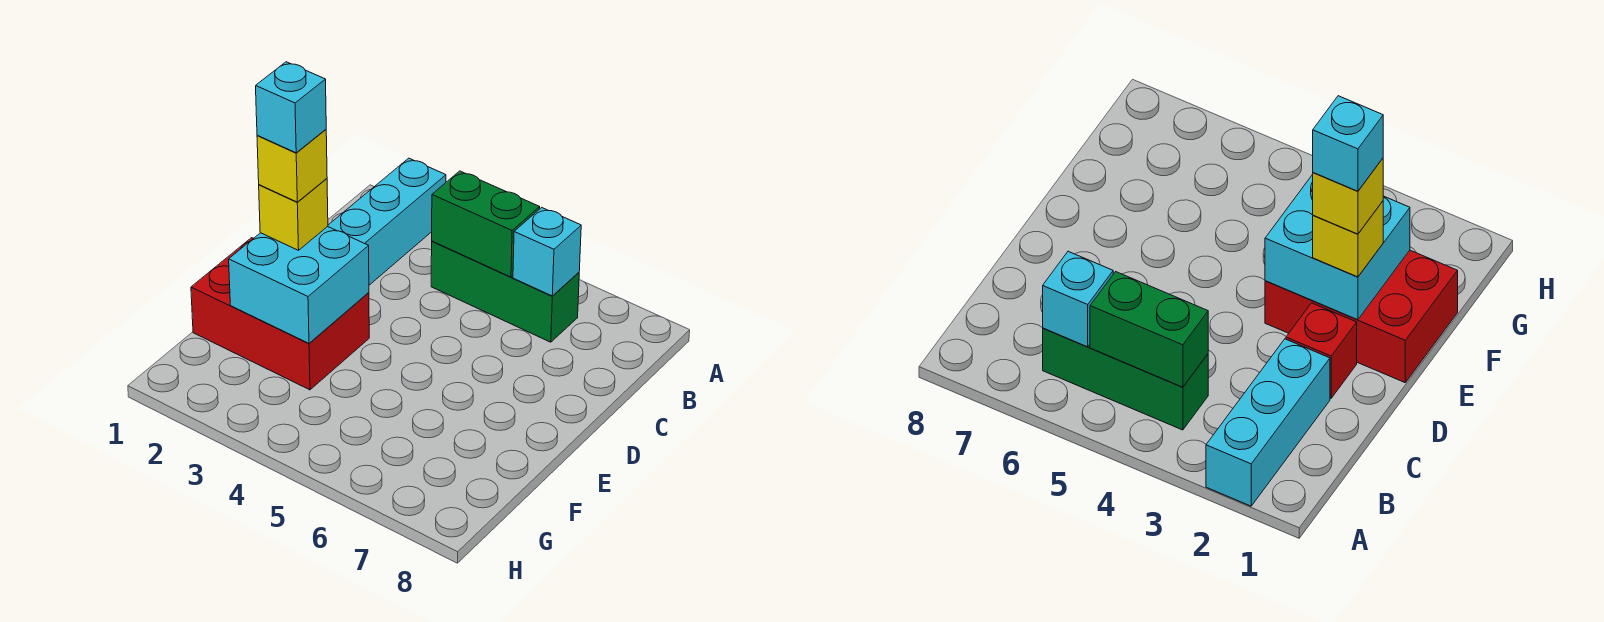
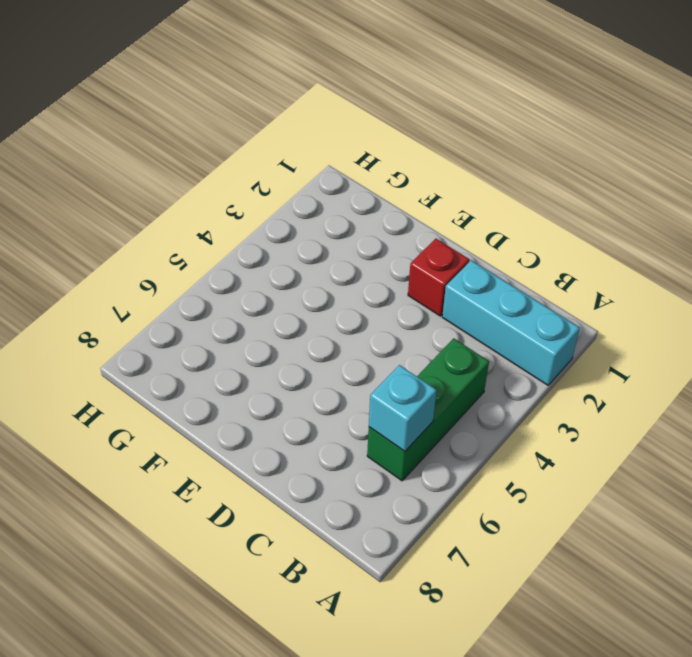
none -> red brick E1:F3 level 1
none -> green brick B4:B5 level 2

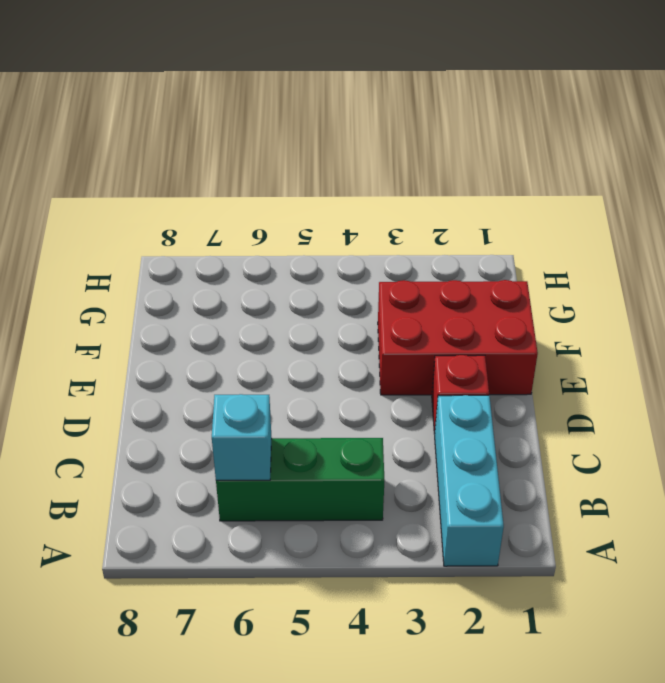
none -> green brick B4:B5 level 2
none -> cyan brick E2:F3 level 2

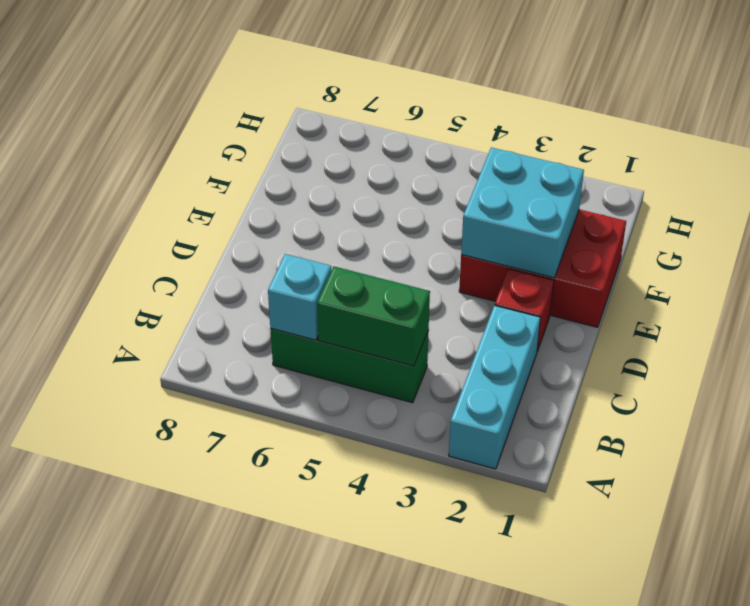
none -> yellow brick E2 level 3
none -> yellow brick E2 level 4

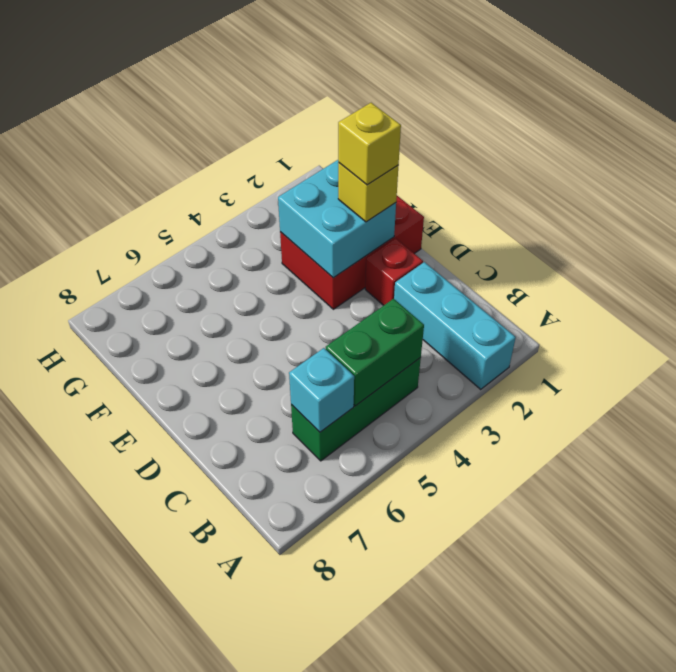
none -> cyan brick E2 level 5

